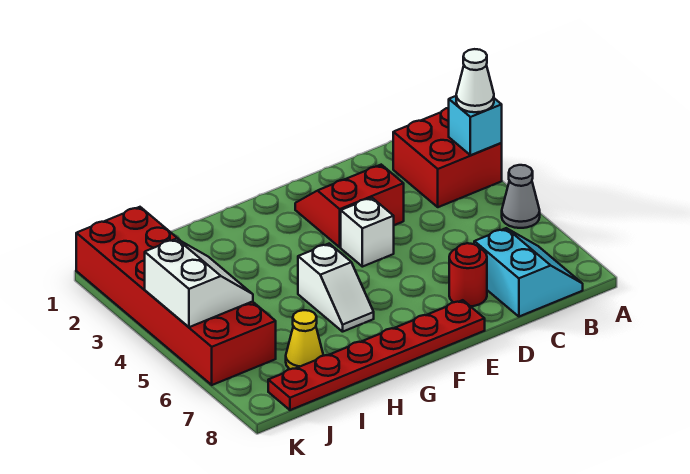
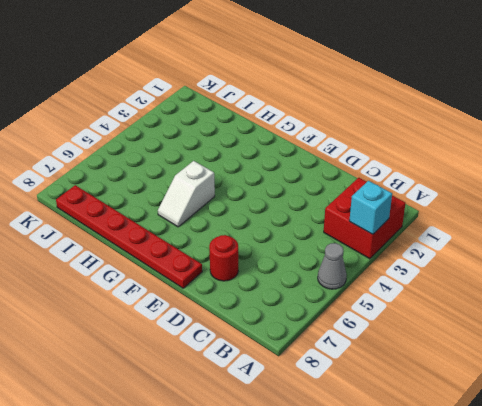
none -> cyan slope B7:C8 level 1 top C
none -> red slope D2:E3 level 1 top 3
none -> white brick E4 level 1

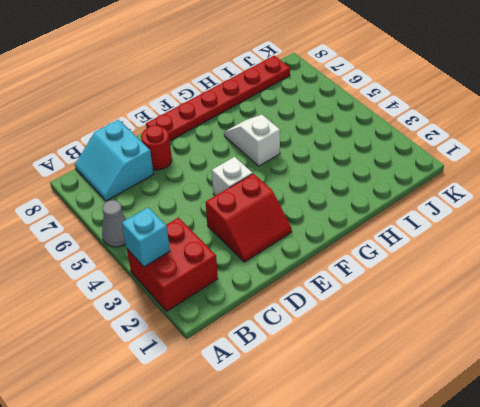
none -> yellow cone I7 level 1
none -> red brick J1:K6 level 1
none -> white slope J4:K5 level 2 top K

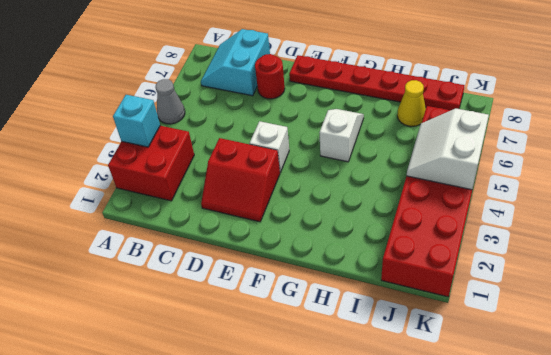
none -> white cone A3 level 3

